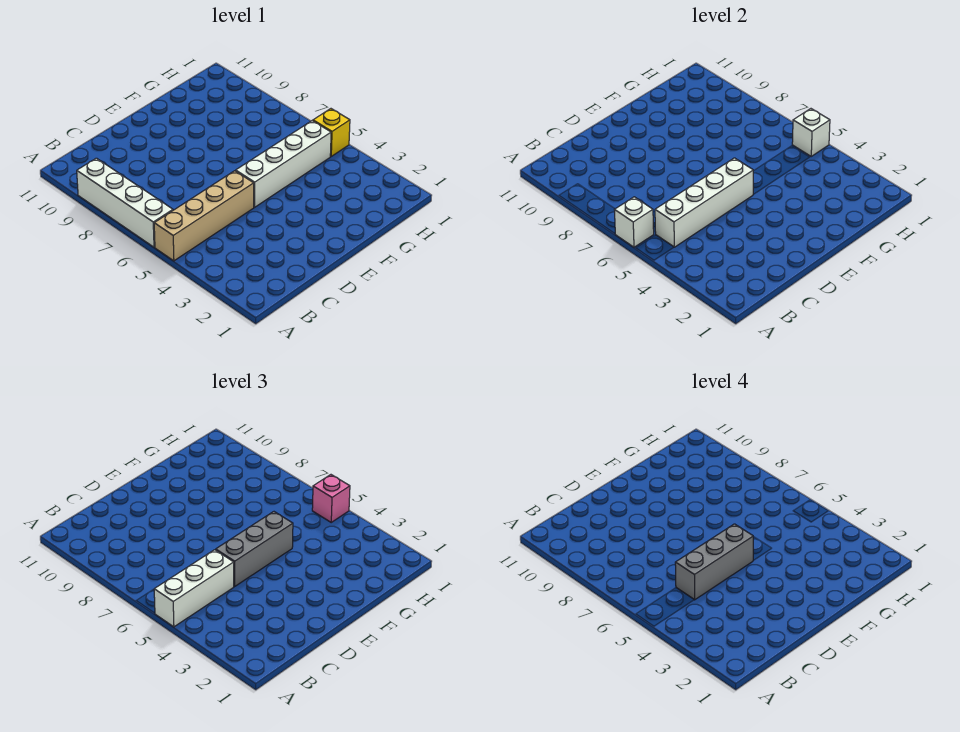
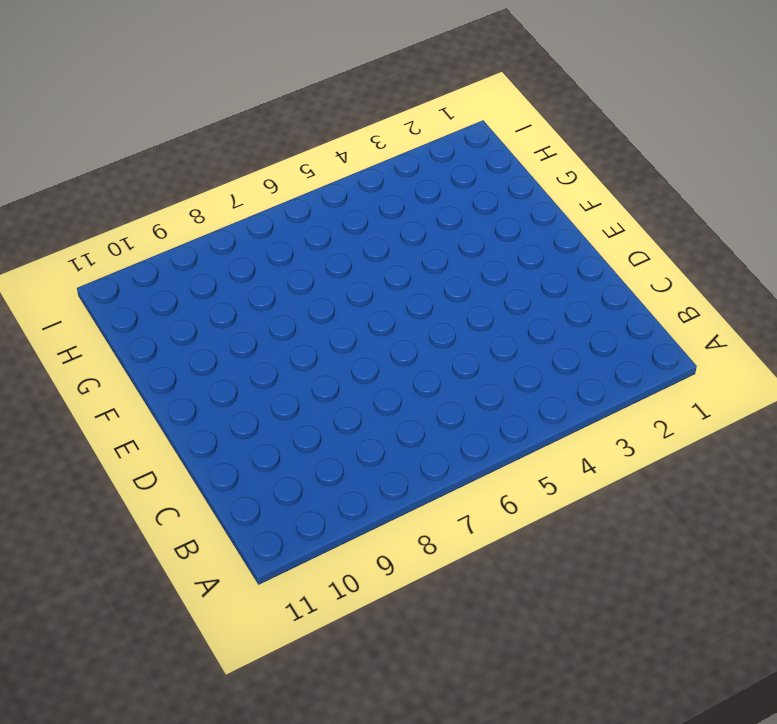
none -> tan brick A5:D5 level 1
none -> white brick A6:A9 level 1

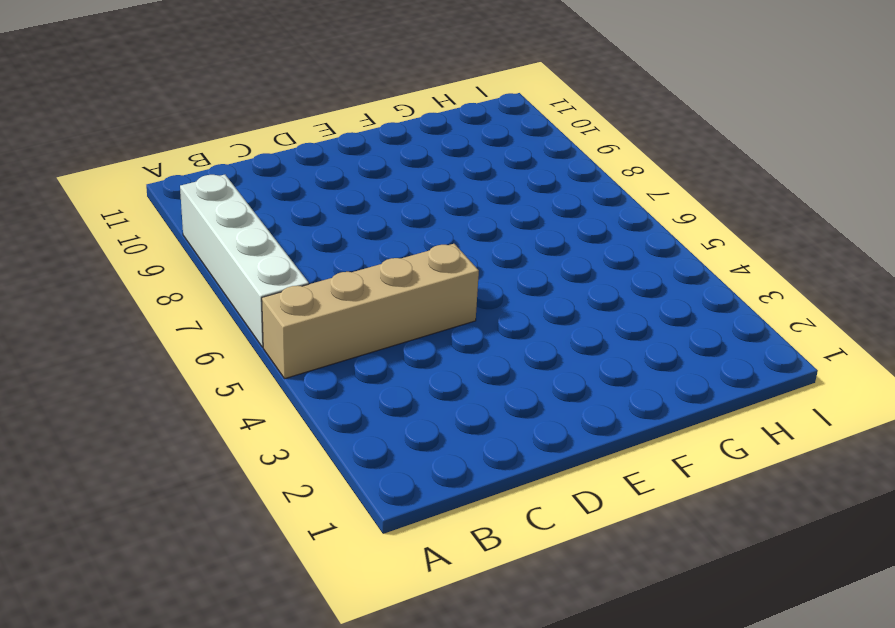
none -> white brick E5:H5 level 1
none -> yellow brick I5 level 1

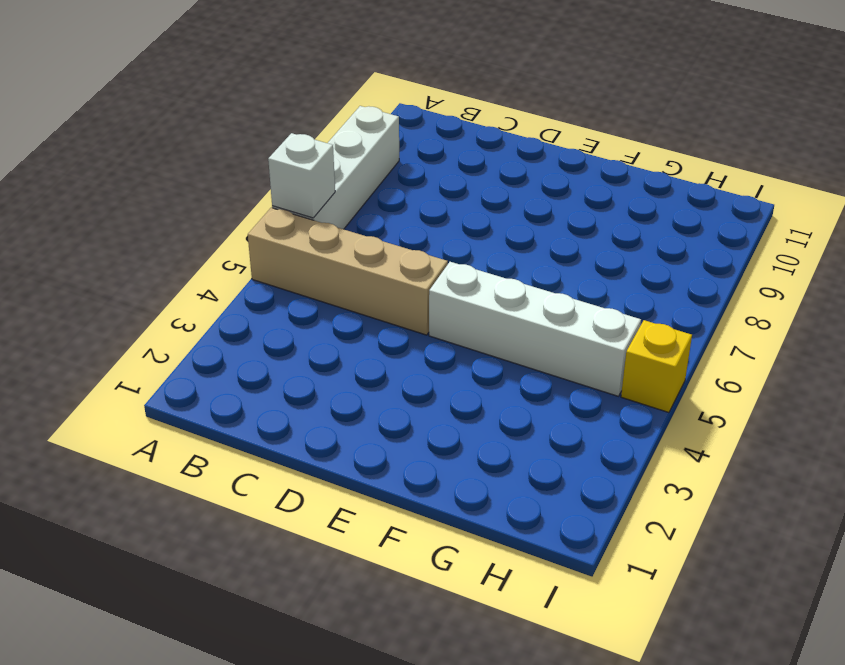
none -> white brick B5:E5 level 2
none -> white brick I5 level 2

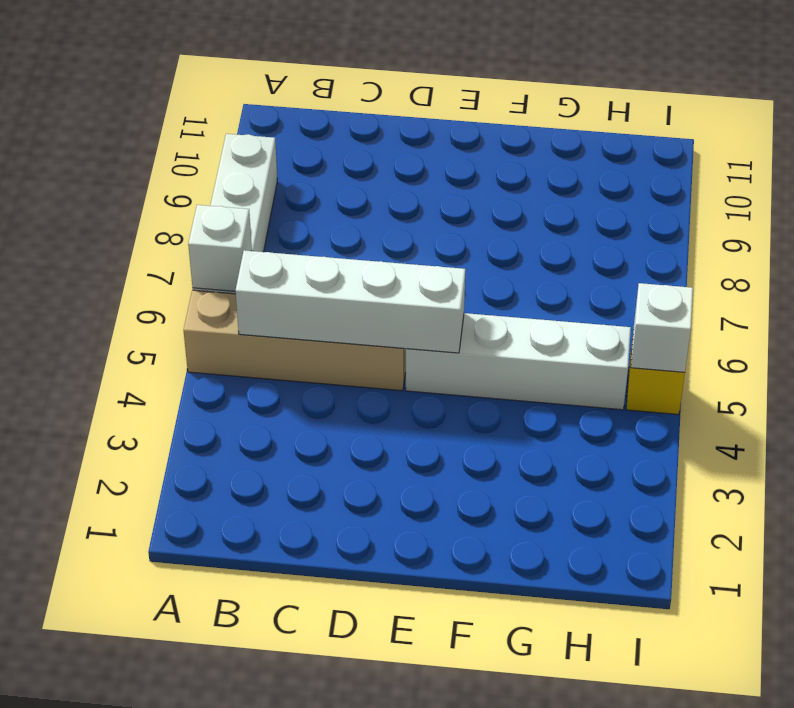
none -> white brick A5:C5 level 3
none -> grey brick D5:F5 level 3

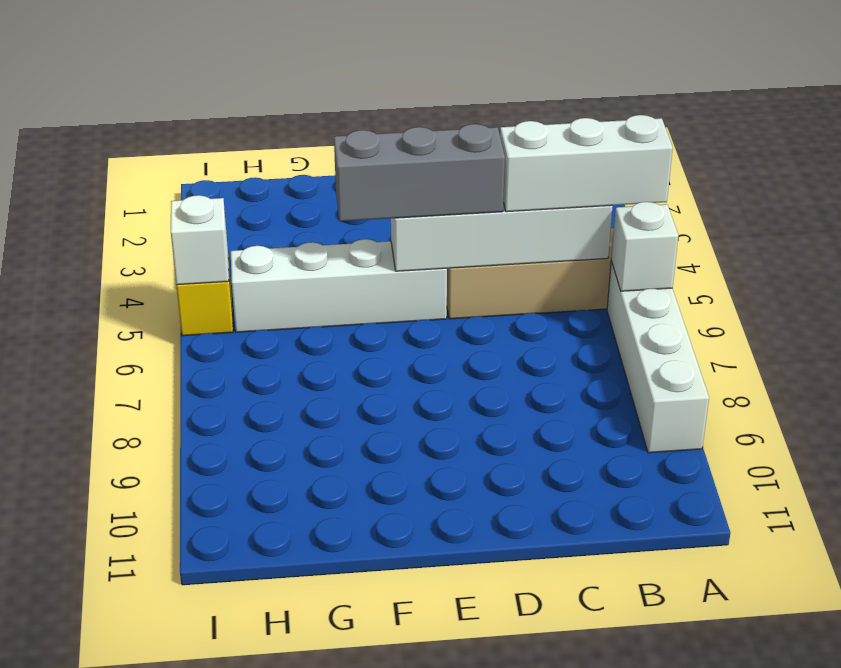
none -> pink brick I5 level 3
none -> grey brick C5:E5 level 4

